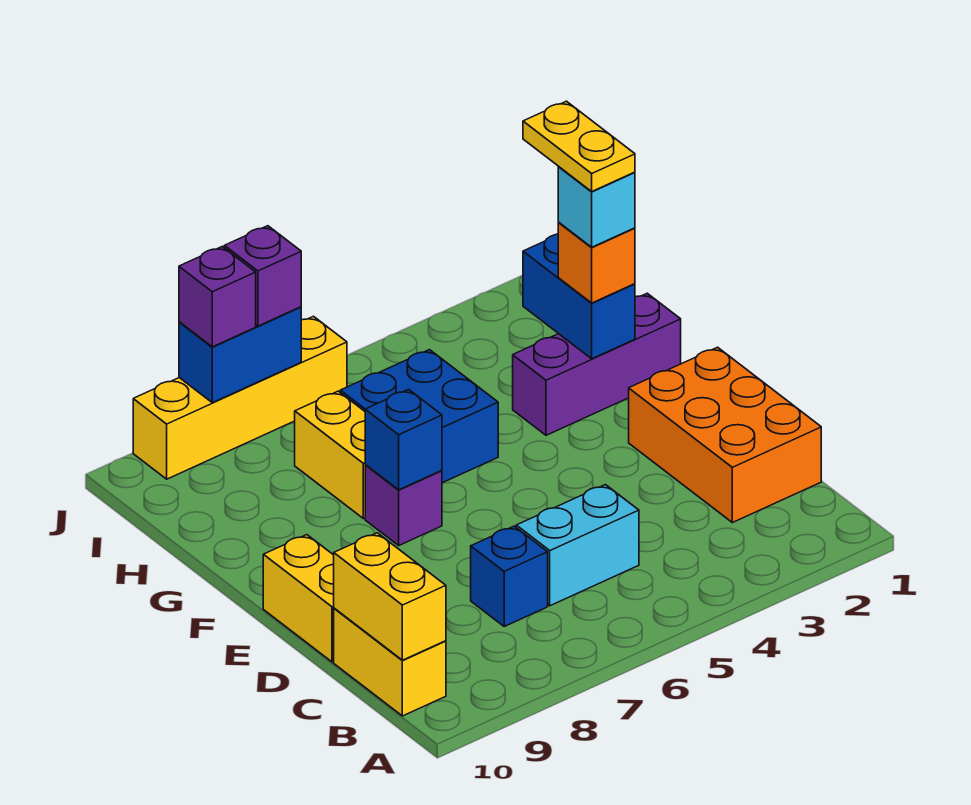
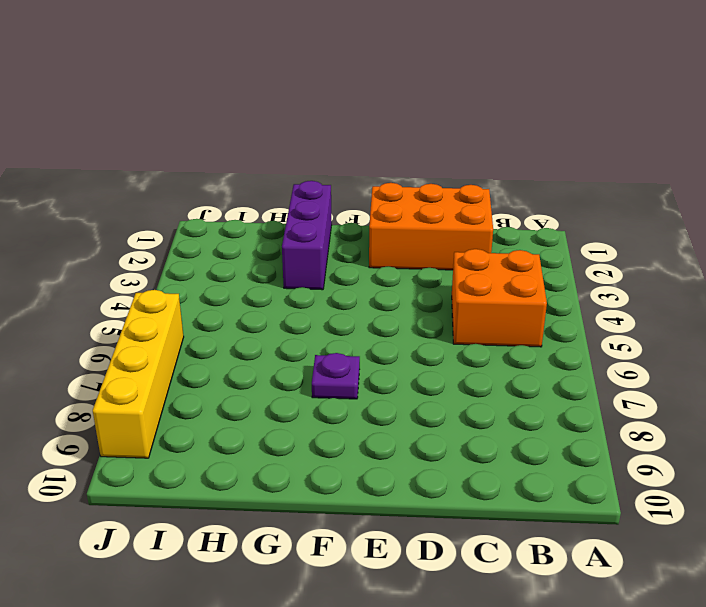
orange brick B4:C5 level 1 -> cyan brick C5:C6 level 1
purple plate F7 level 1 -> purple brick F7 level 1
none -> yellow brick B10:C10 level 1
none -> blue brick C7 level 1
none -> yellow brick D10:E10 level 1

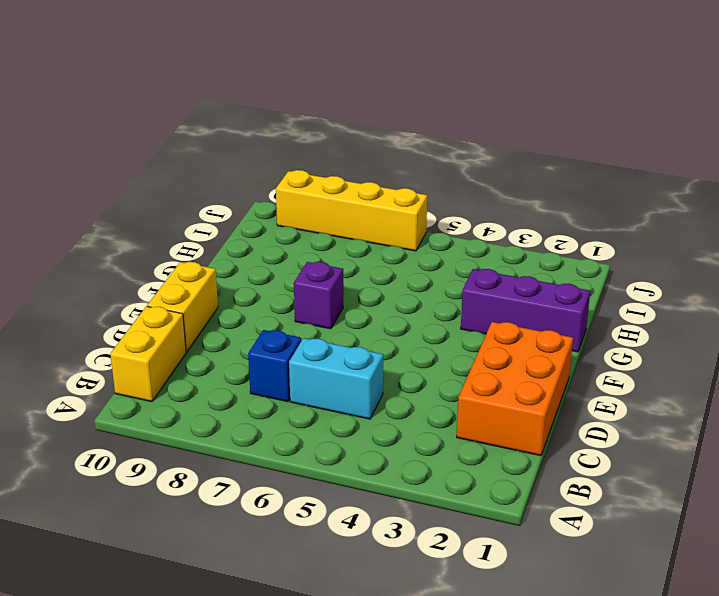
none -> blue brick G5:H6 level 1
none -> yellow brick G7:H7 level 1
none -> yellow brick B10:C10 level 2

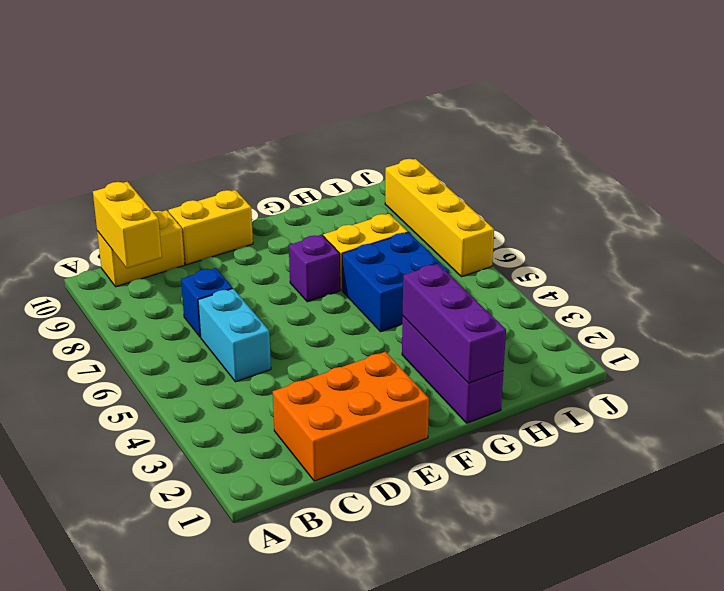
yellow brick B9:B10 level 2 -> yellow brick B10:C10 level 2
purple brick G1:G3 level 2 -> blue brick G2:H2 level 2
none -> blue brick F7 level 2
none -> blue brick J7:J8 level 2
none -> orange brick G2 level 3

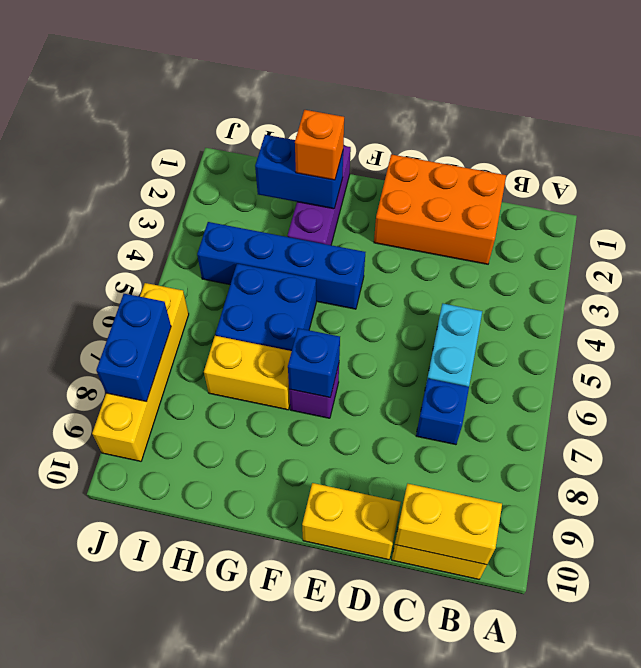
blue brick F4:I4 level 1 -> none
none -> purple brick J7 level 3
none -> purple brick J8 level 3
none -> cyan brick G2 level 4

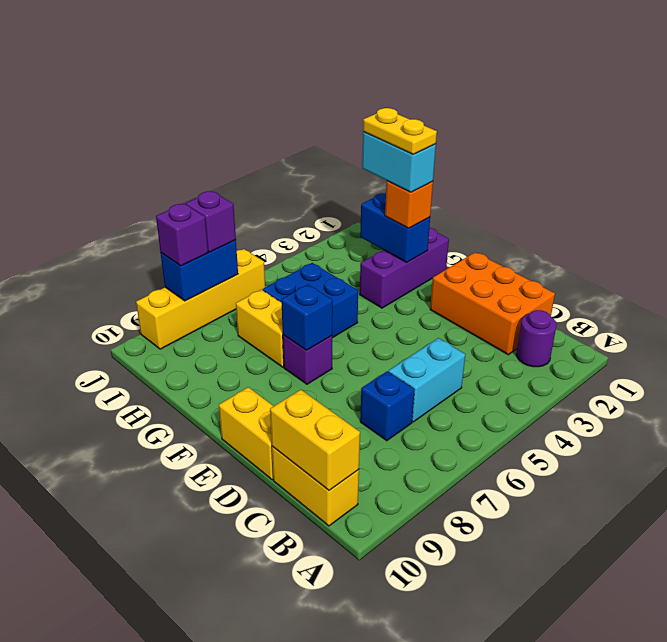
purple round brick B2 level 1 -> none
cyan brick G2:H2 level 4 -> cyan brick G2 level 4

